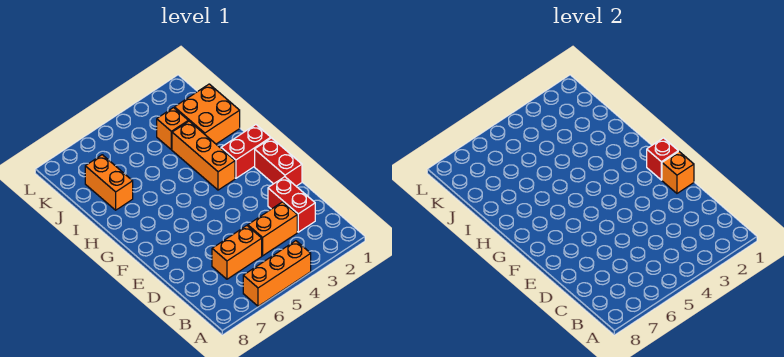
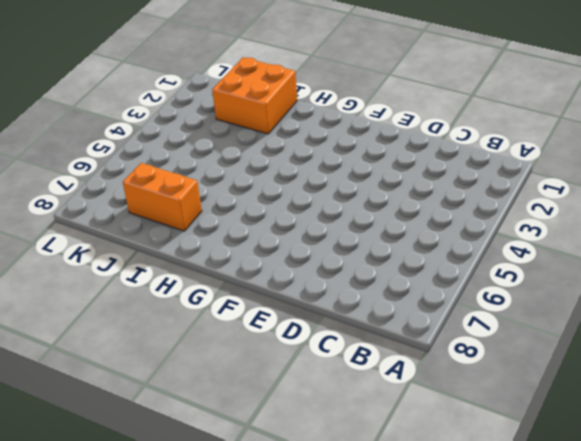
none -> orange brick A4:A6 level 1
none -> red brick C2:D2 level 1
none -> orange brick C3:C4 level 1

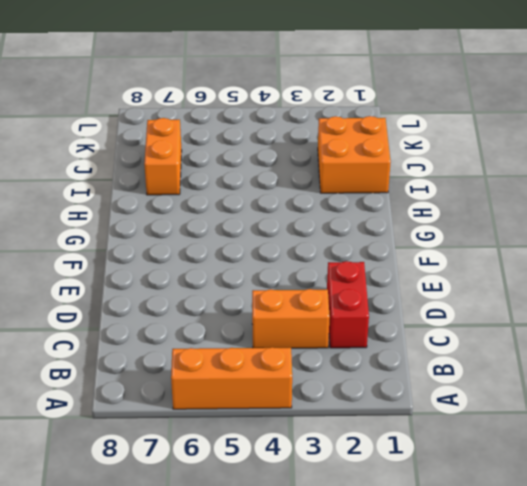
none -> orange brick C5:C6 level 1
none -> red brick E1:F1 level 1
none -> red brick G1:G2 level 1

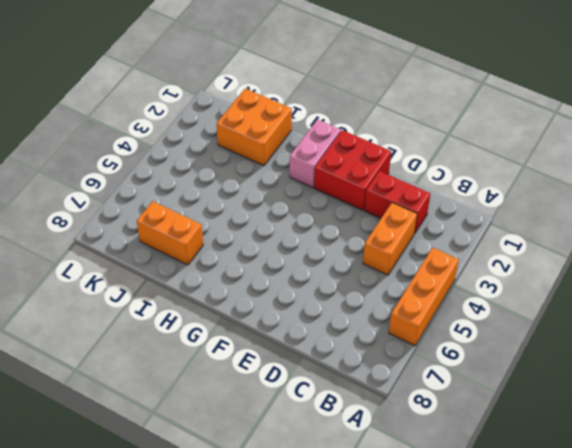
red brick E1:F2 level 1 -> red brick E1:F1 level 1
pink brick G1:G2 level 1 -> red brick G1:G2 level 1
none -> orange brick C5:C6 level 1
none -> orange brick G3:I3 level 1
none -> orange brick J3 level 1

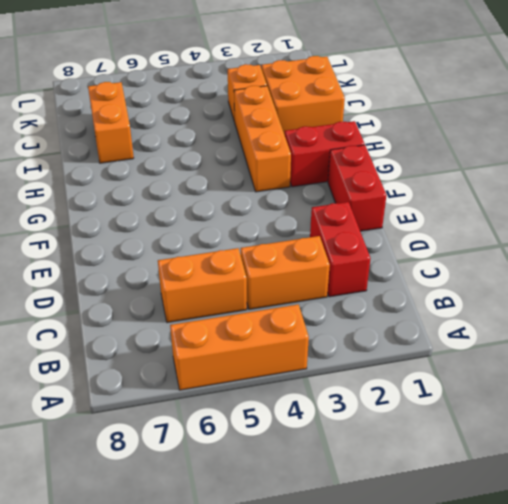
none -> orange brick E1 level 2
none -> red brick F1 level 2

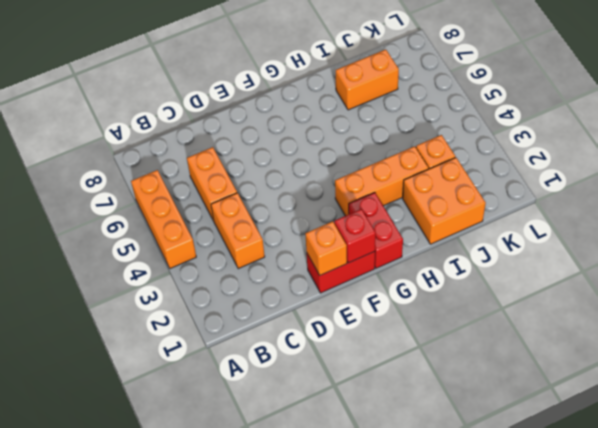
none -> red brick C2:D2 level 1

